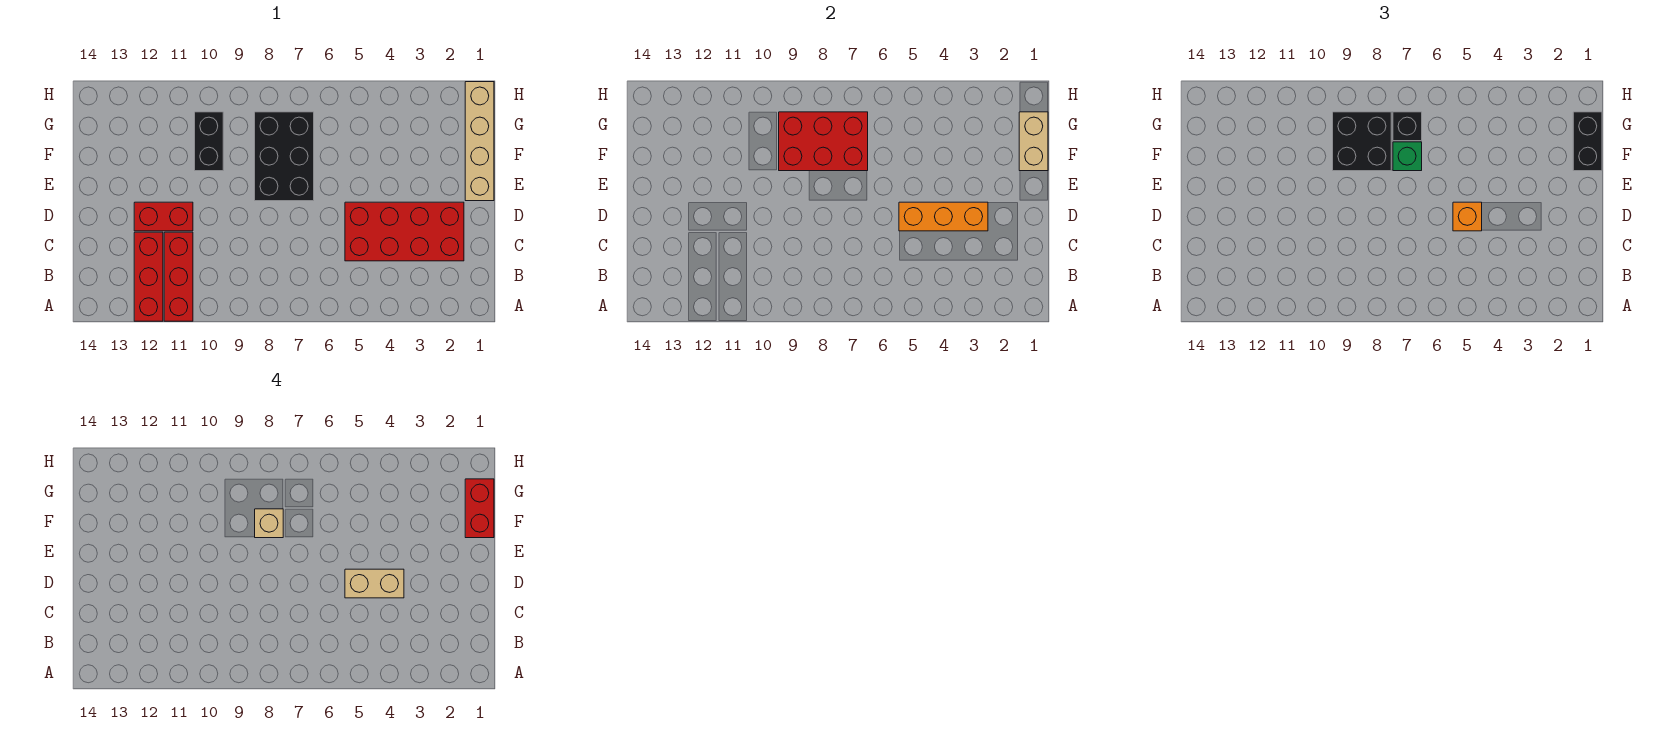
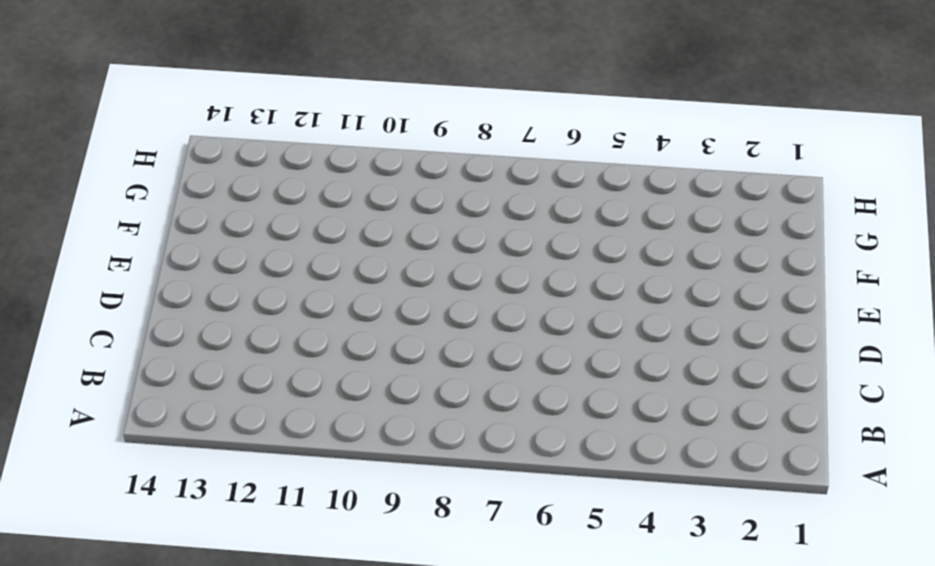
none -> red brick A11:C11 level 1
none -> red brick A12:C12 level 1
none -> red brick C2:D5 level 1

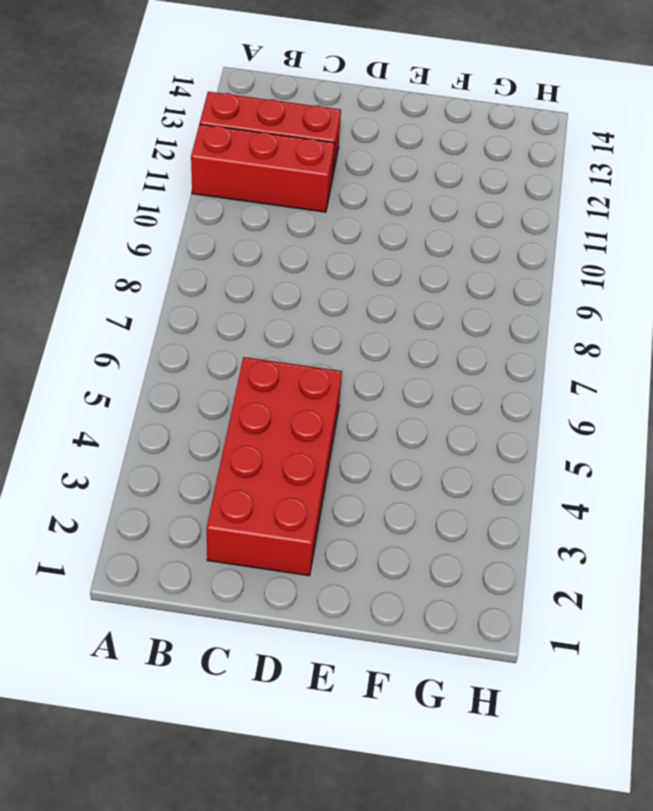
none -> red brick D11:D12 level 1
none -> tan brick E1:H1 level 1
none -> black brick E7:G8 level 1

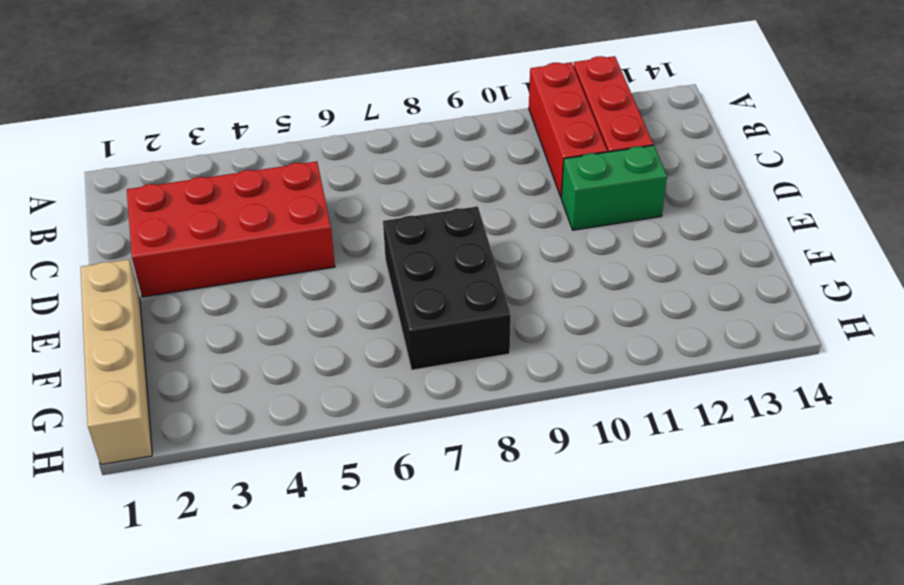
green brick D11:D12 level 1 -> red brick D11:D12 level 1
none -> black brick F10:G10 level 1
none -> orange brick D3:D5 level 2
none -> tan brick F1:G1 level 2

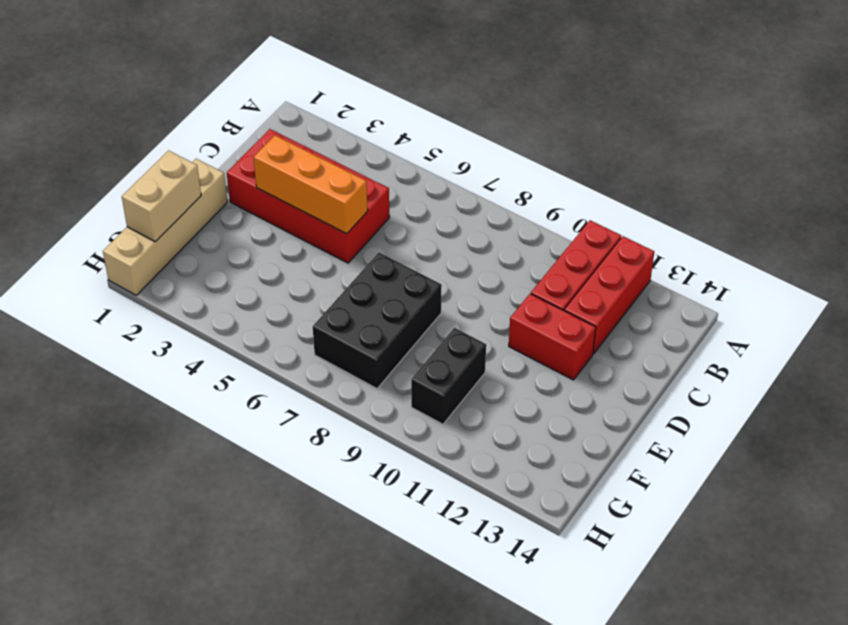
none -> red brick F7:G9 level 2
none -> orange brick D5 level 3
none -> black brick F1:G1 level 3

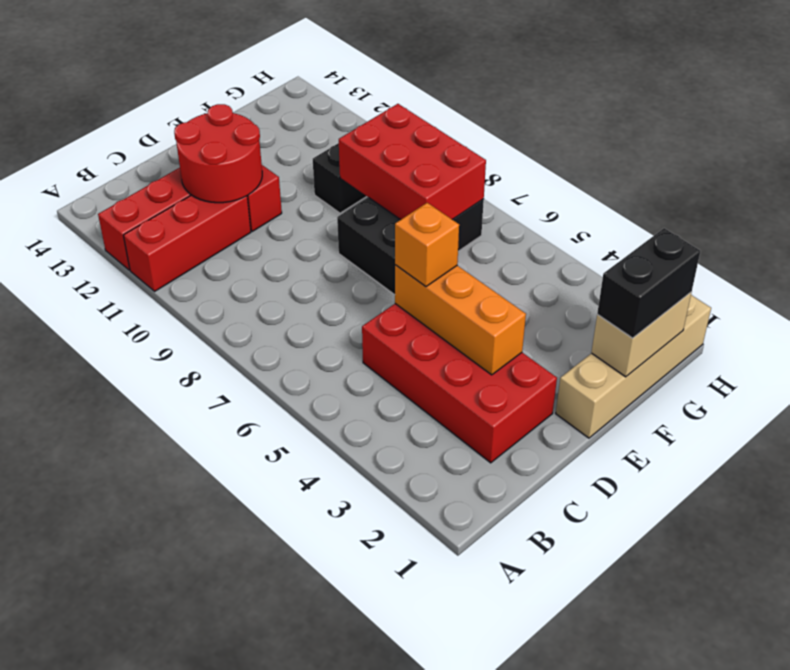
red round brick C11:D12 level 2 -> none
none -> green brick F7 level 3
none -> black brick F8:G9 level 3
none -> black brick G7 level 3

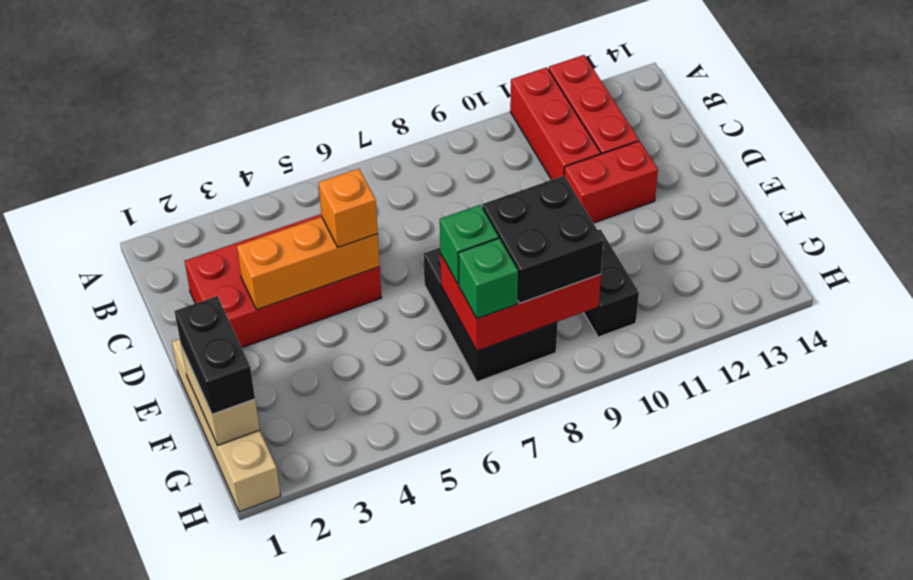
green brick G7 level 3 -> black brick G7 level 3
none -> tan brick D4:D5 level 4
none -> red brick F1:G1 level 4
none -> tan brick F8 level 4

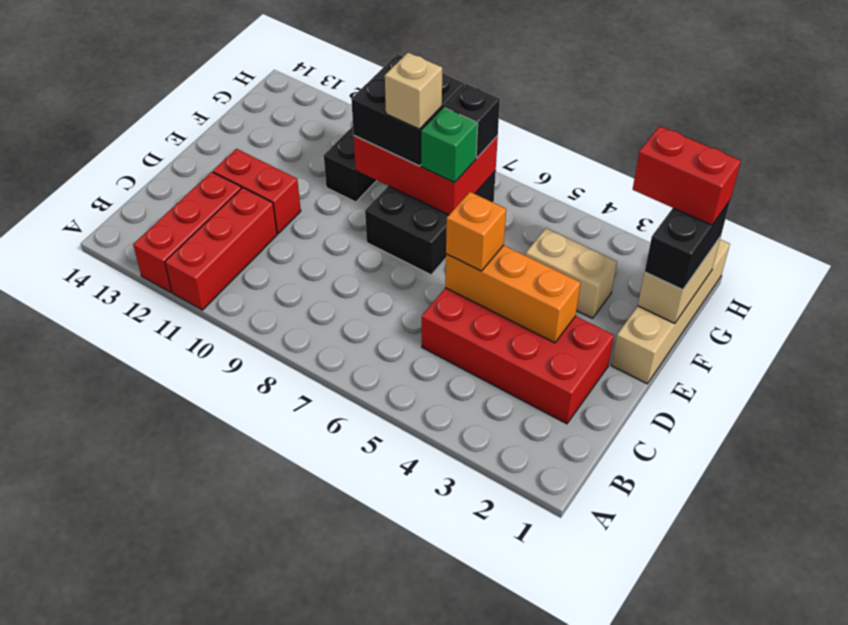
tan brick F3:F4 level 1 -> tan brick D4:D5 level 4
red brick G1:G2 level 4 -> red brick F1:G1 level 4

